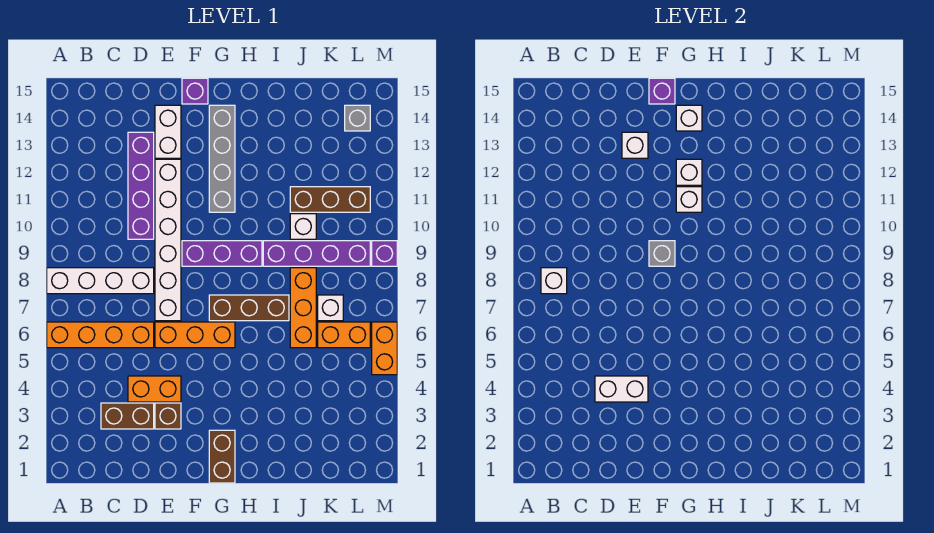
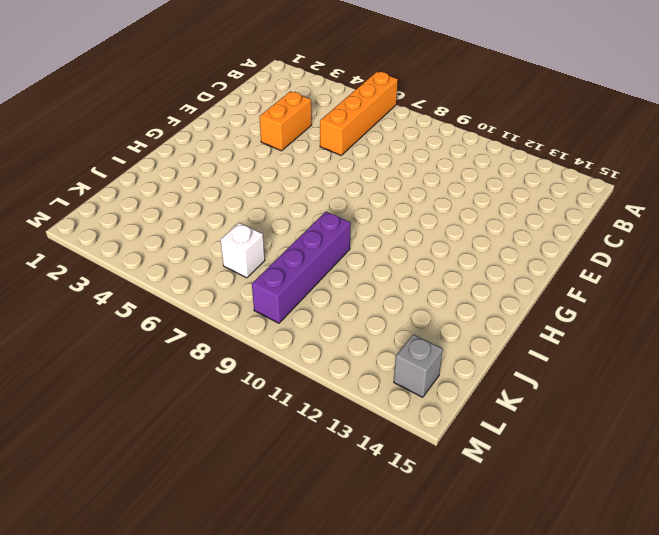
none -> white brick A8:D8 level 1
none -> brown brick C3:D3 level 1
none -> purple brick D10:D13 level 1
none -> brown brick E3 level 1

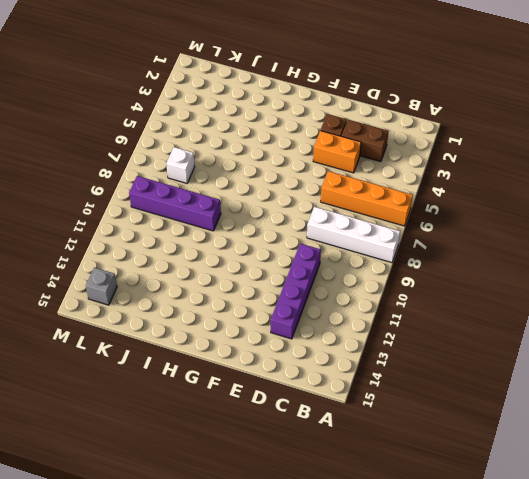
none -> orange brick E6:G6 level 1
none -> white brick E7:E12 level 1
none -> white brick E13:E14 level 1
none -> purple brick F9:H9 level 1

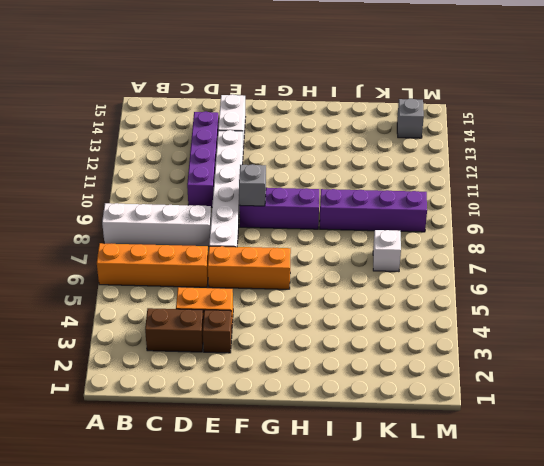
none -> purple brick F15 level 1
none -> brown brick G1:G2 level 1
none -> brown brick G7:I7 level 1
none -> grey brick G11:G14 level 1

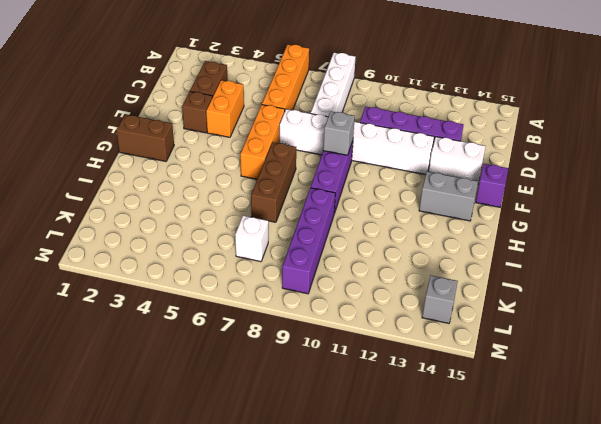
grey brick G13:G14 level 1 -> grey brick G11:G14 level 1
none -> orange brick J6:J8 level 1
none -> white brick J10 level 1
none -> brown brick J11:L11 level 1
none -> orange brick K6:L6 level 1

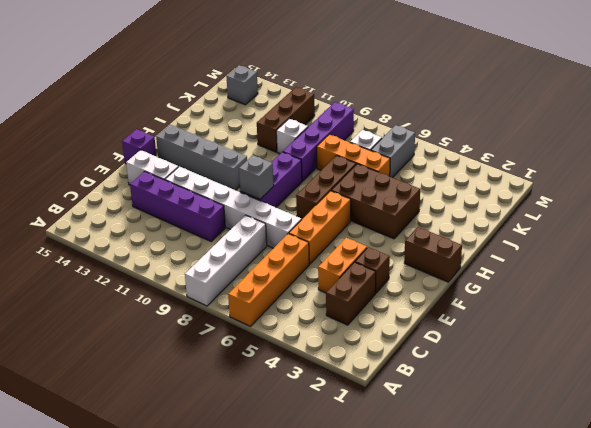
brown brick H4:I6 level 1 -> none
grey brick K6:L6 level 1 -> orange brick K6:L6 level 1
none -> orange brick M5:M6 level 1
none -> purple brick M9 level 1
none -> white brick B8 level 2
none -> white brick D4:E4 level 2

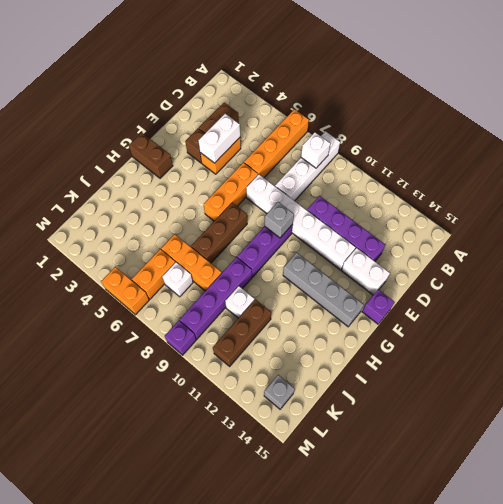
none -> white brick E13 level 2
none -> purple brick F15 level 2
none -> white brick G11 level 2
none -> white brick G12 level 2

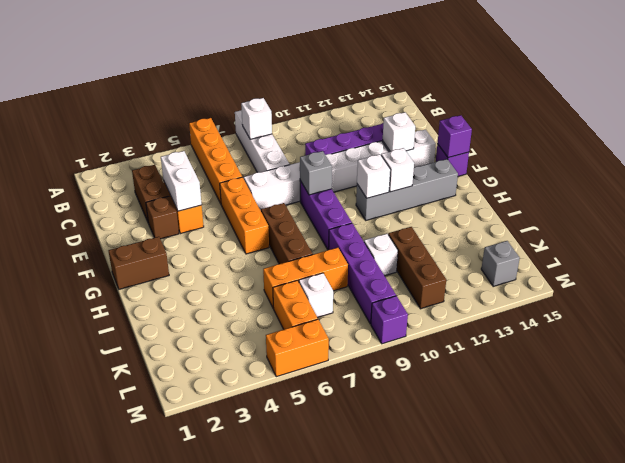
none -> white brick G14 level 2

